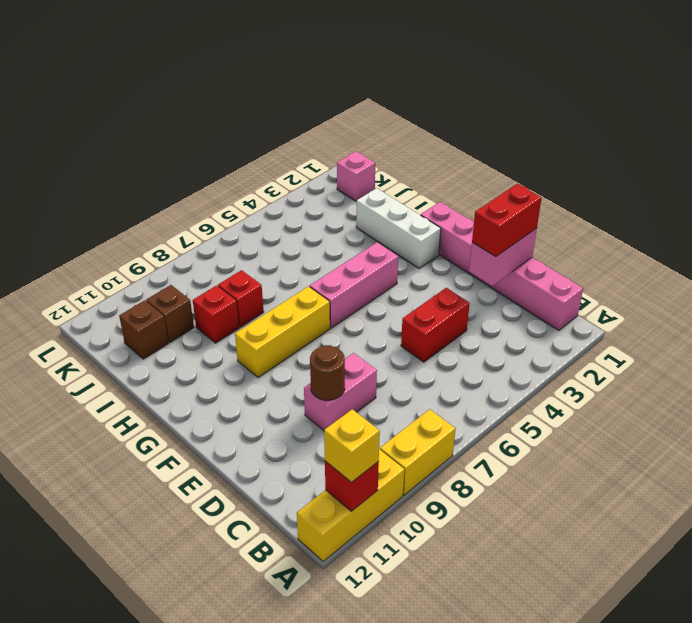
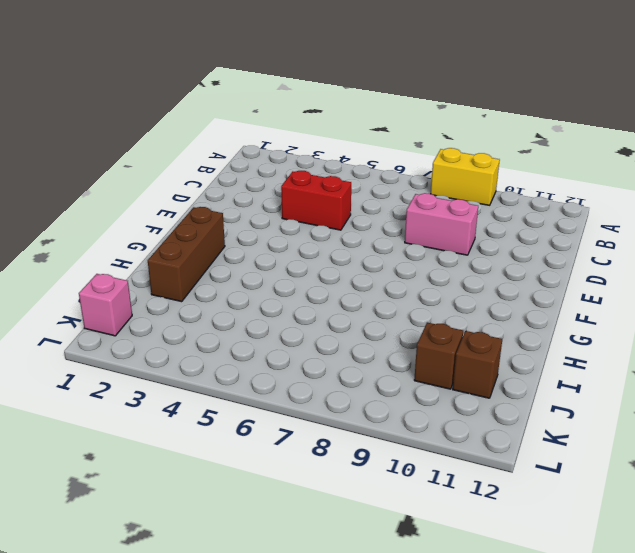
brown brick G2:I2 level 1 -> white brick G2:I2 level 1
none -> yellow brick A10:A12 level 1
none -> pink brick B1:G1 level 1
none -> pink brick G4:G6 level 1

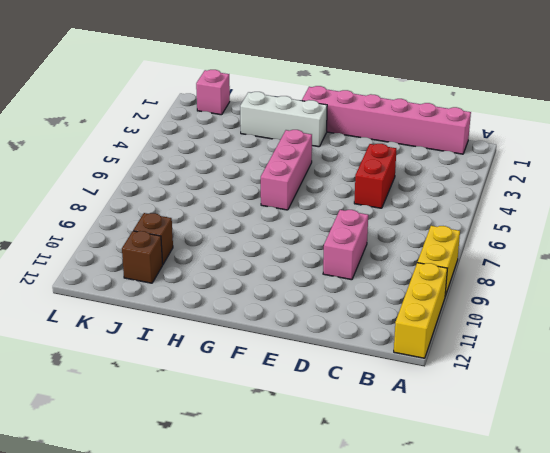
none -> yellow brick G7:G9 level 1
none -> red brick I8 level 1
none -> red brick I9 level 1

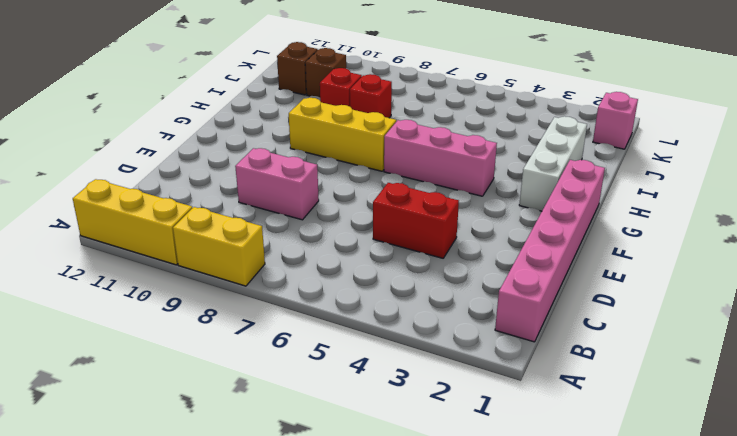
none -> red brick A11 level 2
none -> pink brick D1:D2 level 2
none -> brown round brick D9 level 2

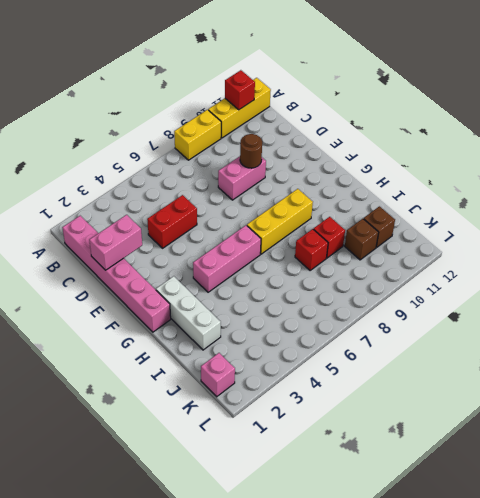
none -> yellow brick A11 level 3
none -> red brick D1:D2 level 3

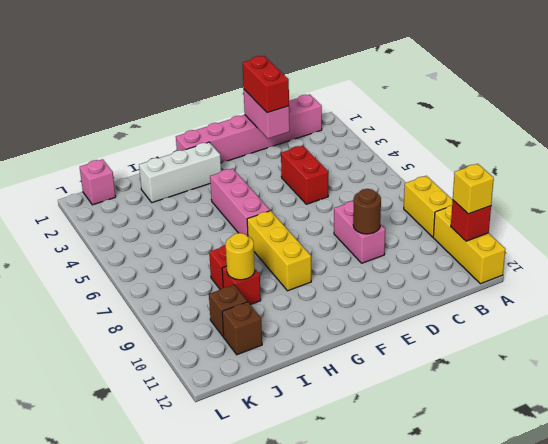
yellow round brick I9 level 2 -> none

